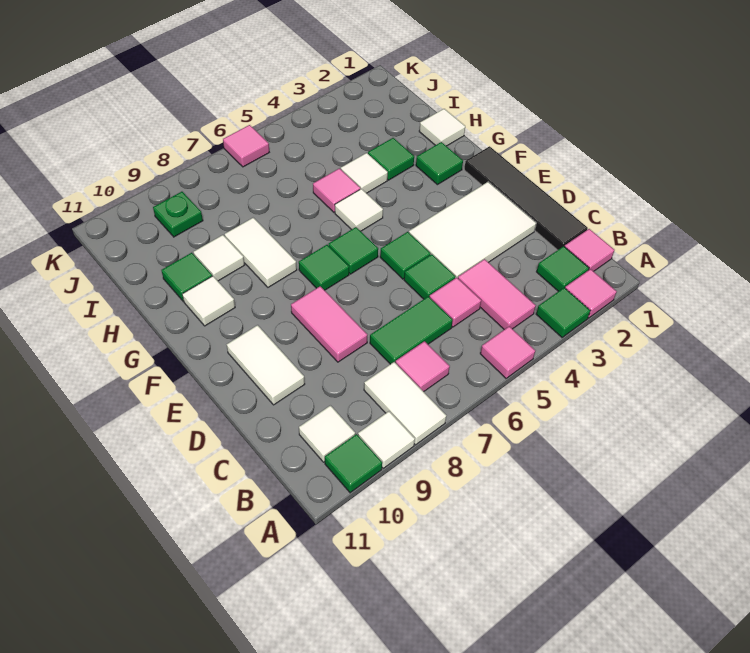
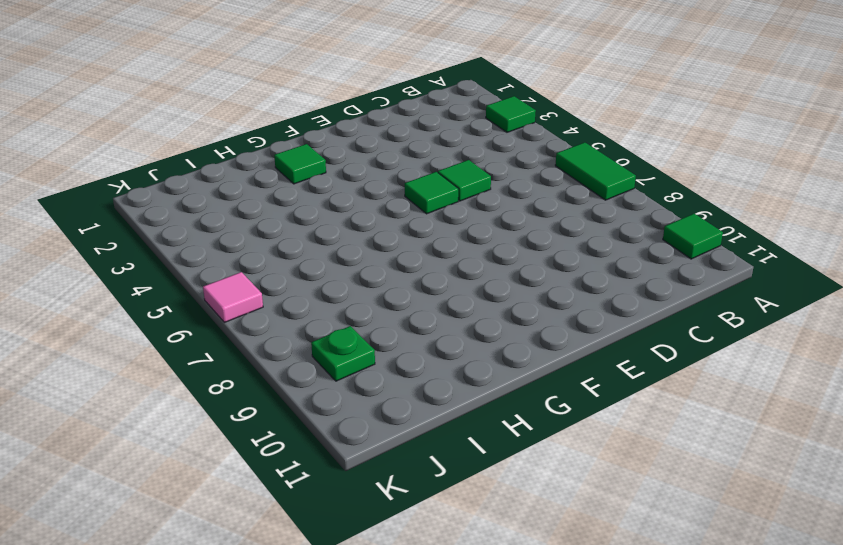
green tile A6:A7 level 1 -> green tile C6:C7 level 1
none -> pink tile A2 level 1
none -> pink tile A5 level 1
none -> white tile A8:B8 level 1
none -> white tile A9 level 1

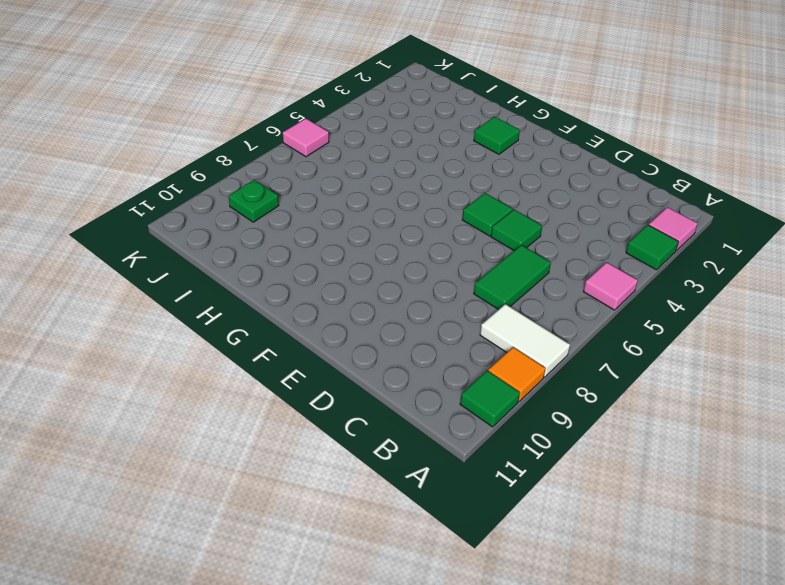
orange tile A9 level 1 -> white tile A9 level 1
none -> pink tile B1 level 1
none -> green tile B2 level 1
none -> pink tile B4:C4 level 1
none -> pink tile B7 level 1

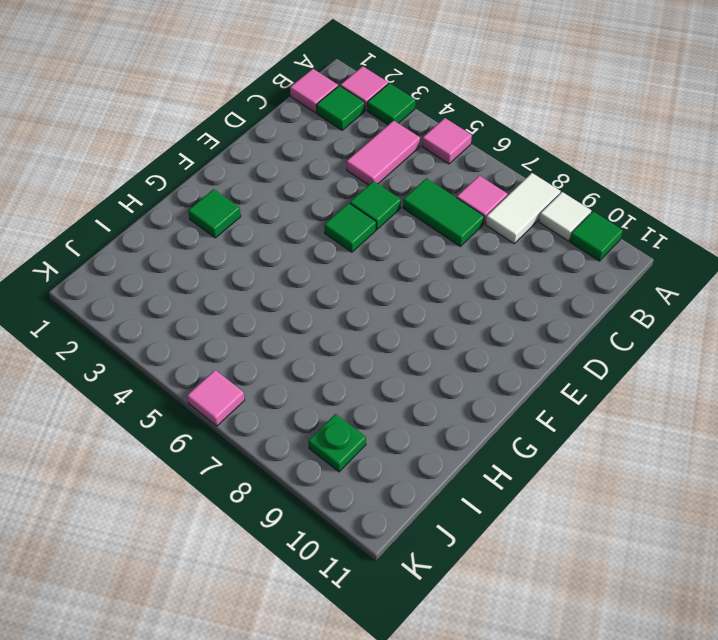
none -> white tile B10 level 1
none -> black tile C1:F1 level 1
none -> pink tile C5 level 1
none -> white tile D2:E4 level 1

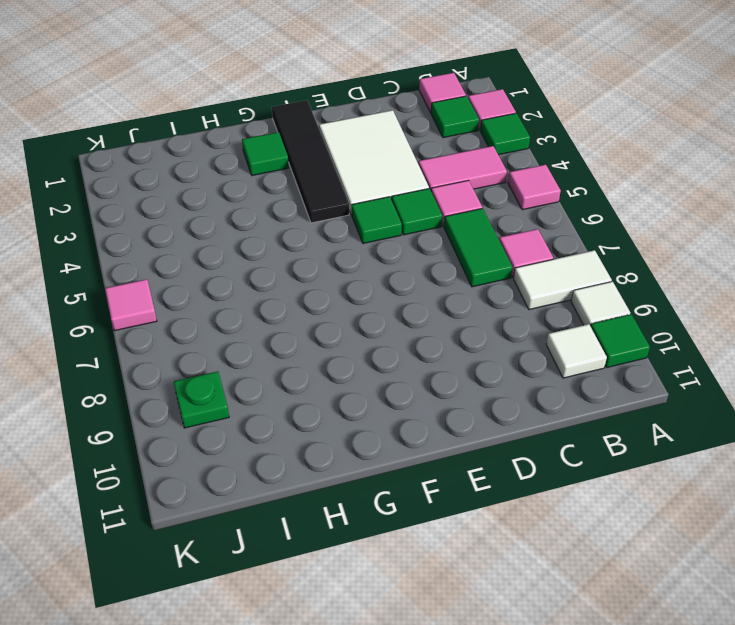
black tile F1:F4 level 1 -> black tile C1:F1 level 1
none -> pink tile D8:E8 level 1
none -> white tile D10:E10 level 1
none -> green tile F6 level 1
none -> green tile F7 level 1

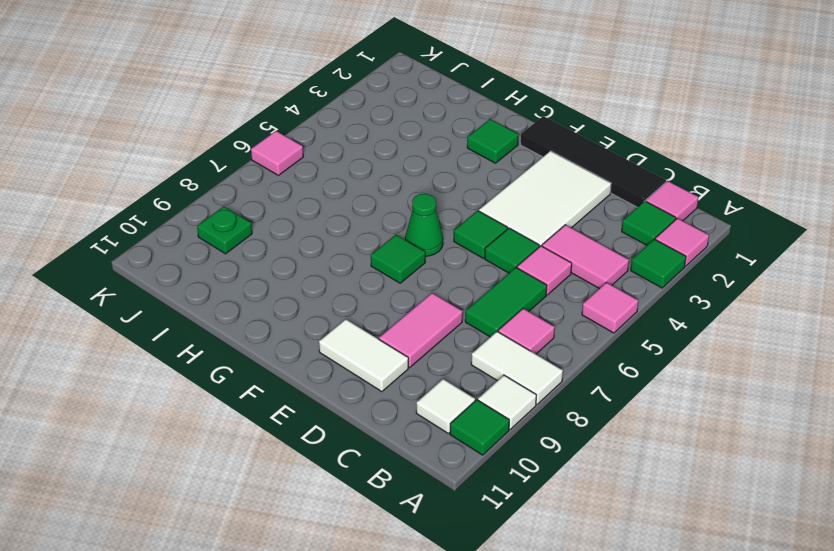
pink tile D8:D9 level 1 -> pink tile D8:E8 level 1
green cone F6 level 1 -> green tile F6 level 1
none -> white tile G5 level 1
none -> white tile G8:H8 level 1
none -> white tile G10 level 1
none -> white tile H1 level 1

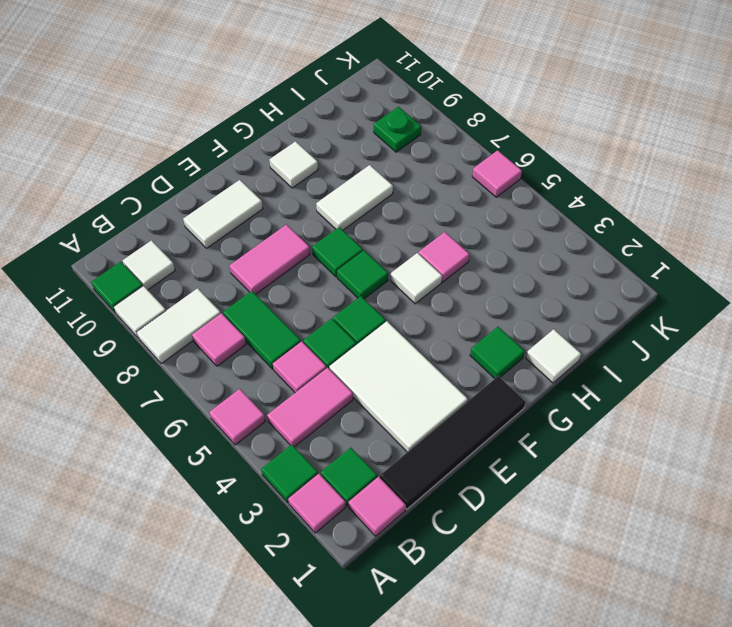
none -> green tile H3 level 1
none -> white tile H4 level 1
none -> white tile H9 level 1
none -> green tile H10 level 1

